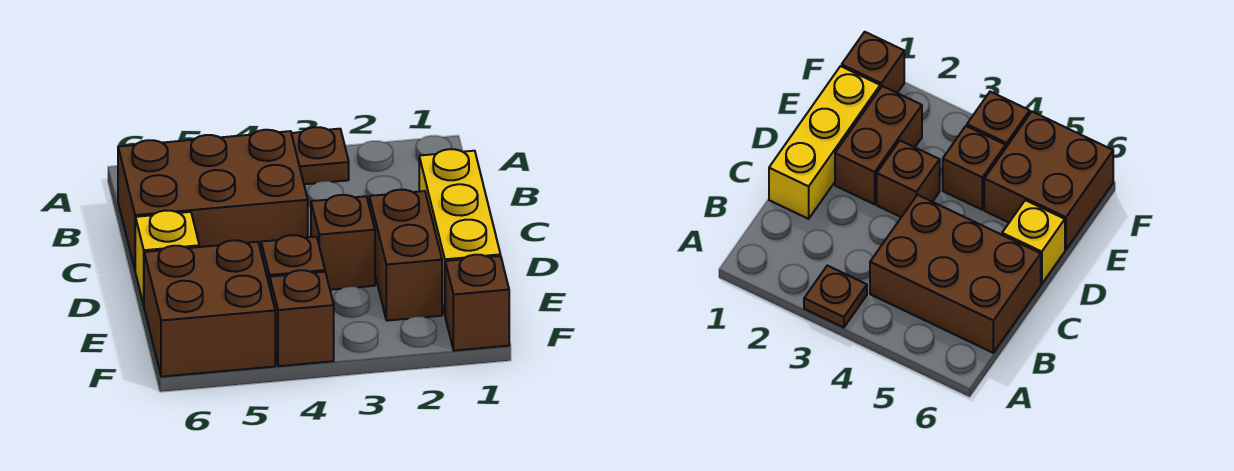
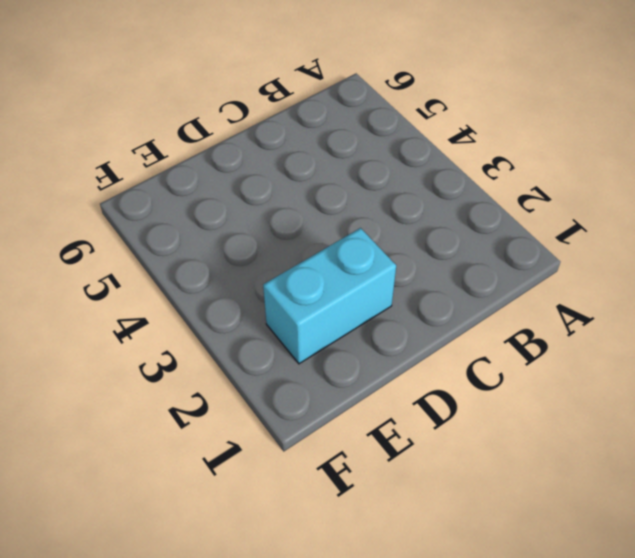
cyan brick D2:E2 level 1 -> brown brick D2:E2 level 1
none -> brown plate A3 level 1
none -> brown brick B4:C6 level 1

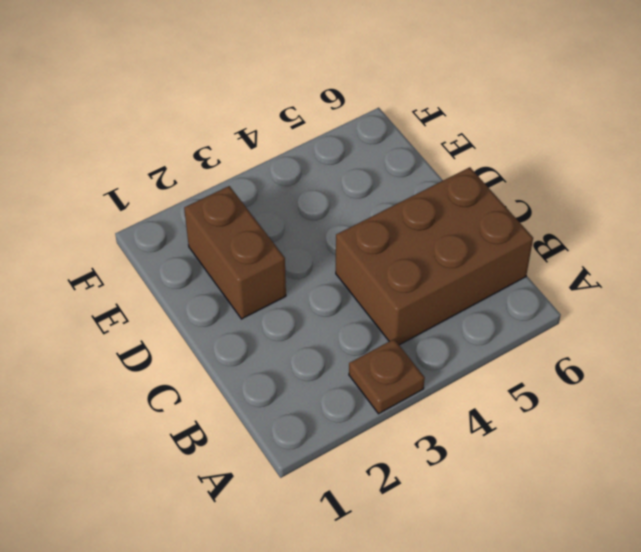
none -> yellow brick C1:E1 level 1
none -> brown brick D3 level 1

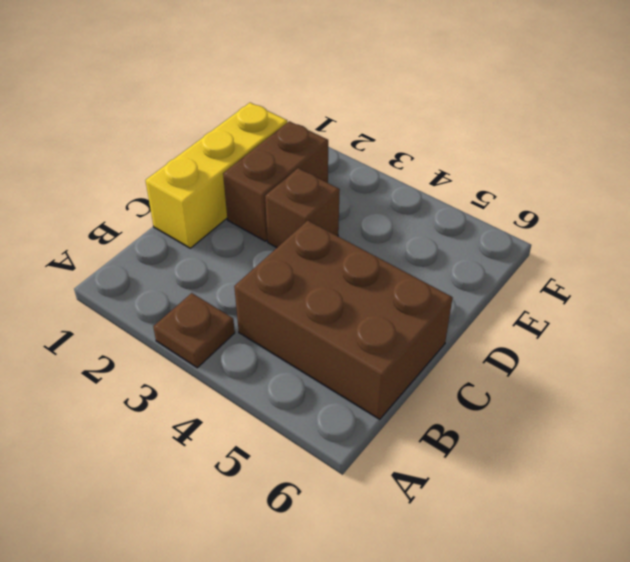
none -> yellow brick D6 level 1
none -> brown brick E4 level 1

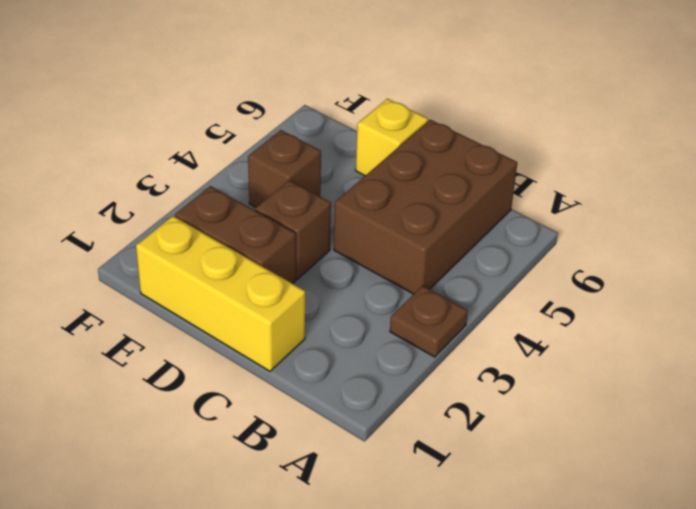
none -> brown brick E5:F6 level 1
none -> brown brick F1 level 1

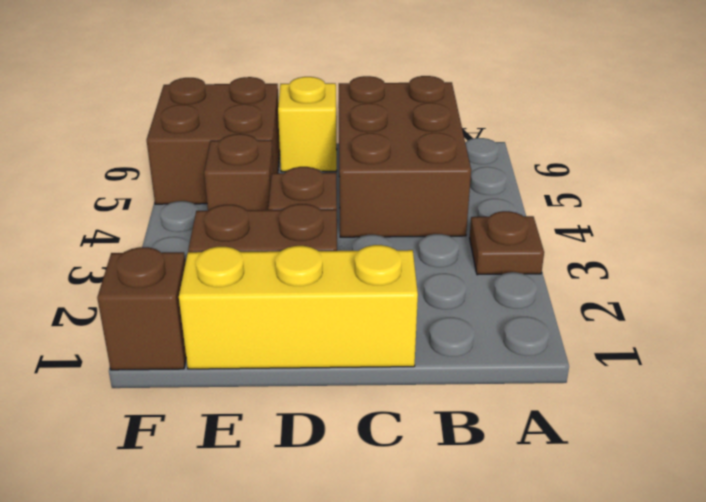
none -> brown brick F4 level 1

